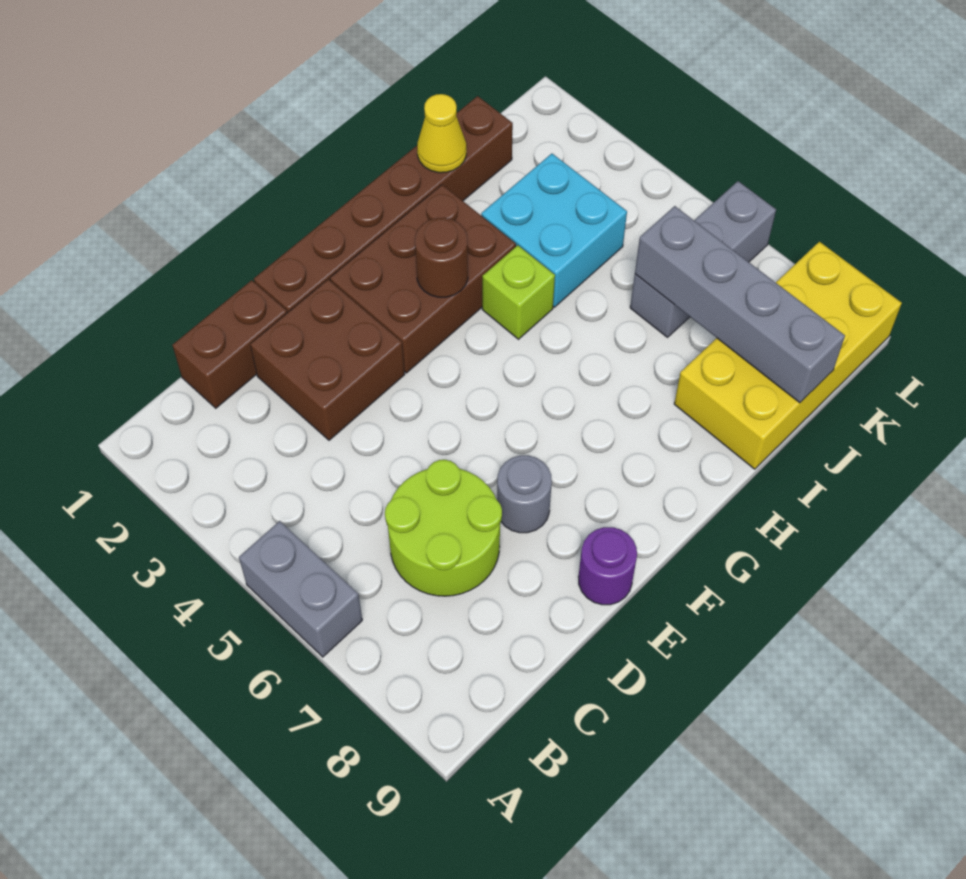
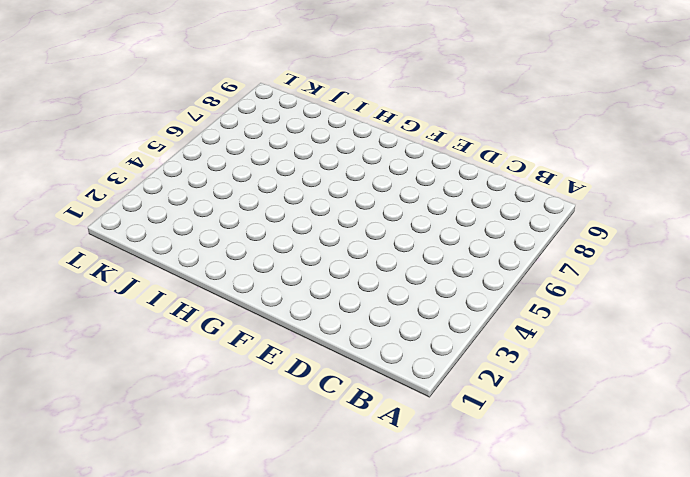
none -> grey brick A5:A6 level 1
none -> brown brick C1:D1 level 1
none -> lime round brick C6:D7 level 1

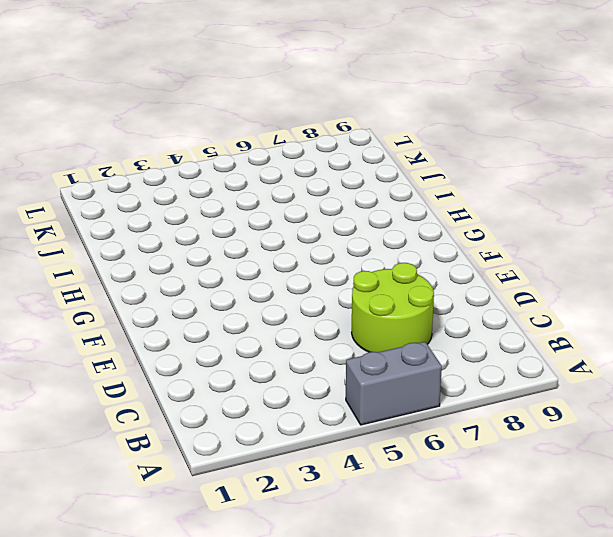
none -> brown brick C1:D1 level 1
none -> brown brick D2:E3 level 1
none -> brown brick E1:J1 level 1

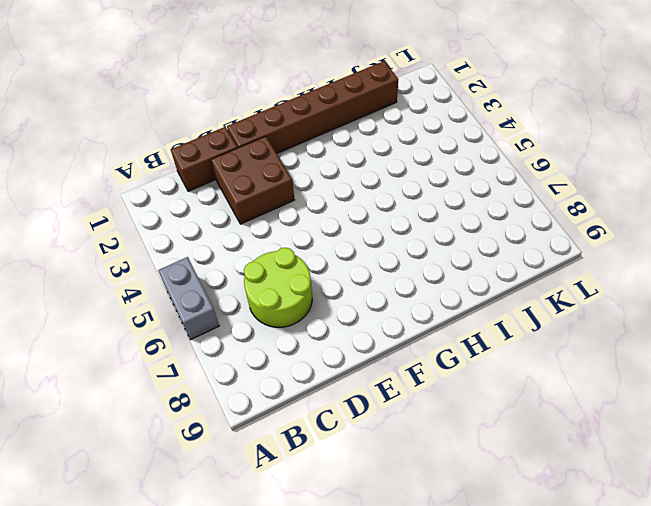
none -> grey round brick E7 level 1
none -> purple round brick E9 level 1
none -> brown brick F2:H3 level 1

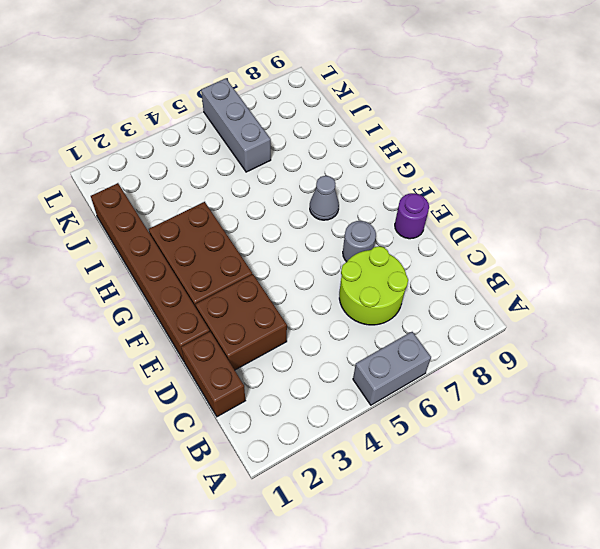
grey cone G7 level 1 -> none
none -> lime brick H4 level 1
none -> cyan brick I3:J4 level 1
none -> yellow brick I8:L9 level 1

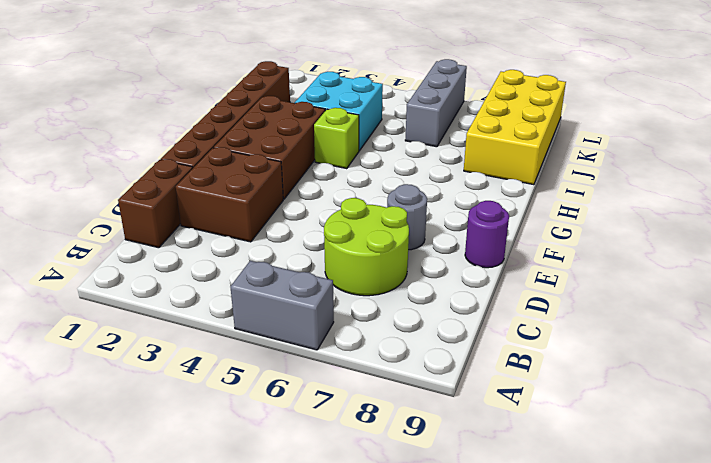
none -> brown round brick G3 level 2
none -> yellow cone I1 level 2
none -> grey brick J6:J9 level 2

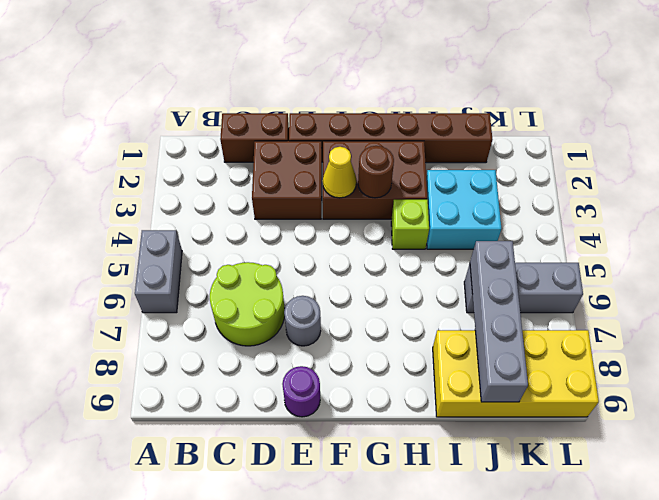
yellow cone F3 level 2 -> yellow cone I1 level 2

